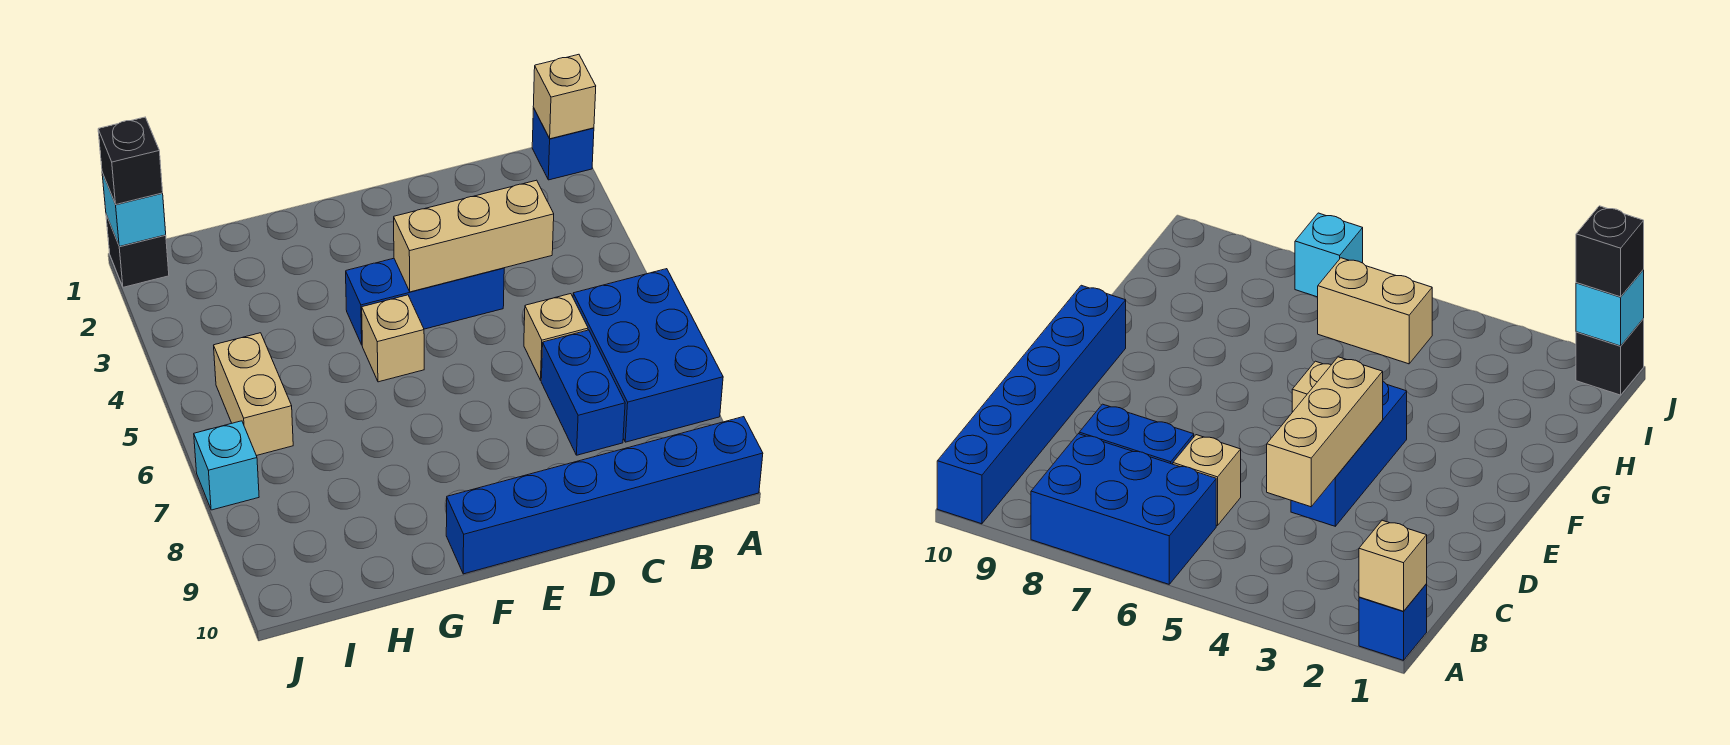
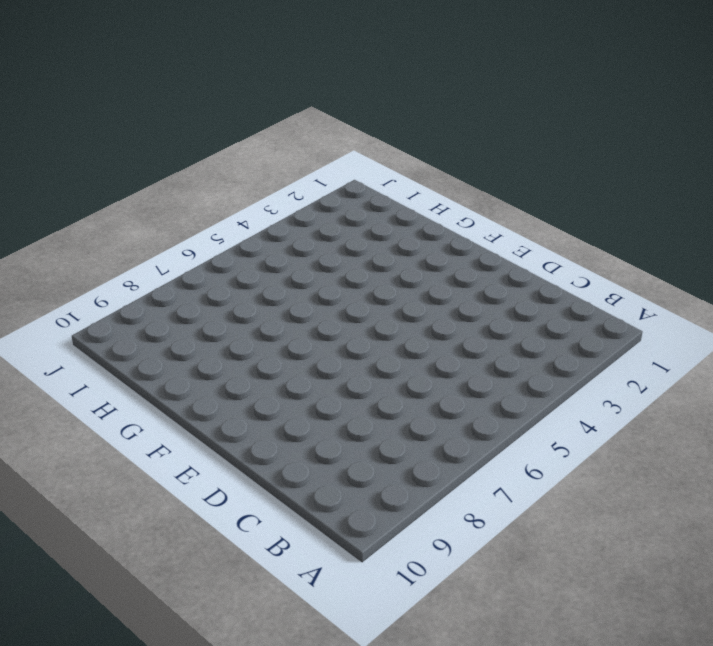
none -> blue brick A1 level 1
none -> blue brick A6:B8 level 1
none -> blue brick A10:F10 level 1

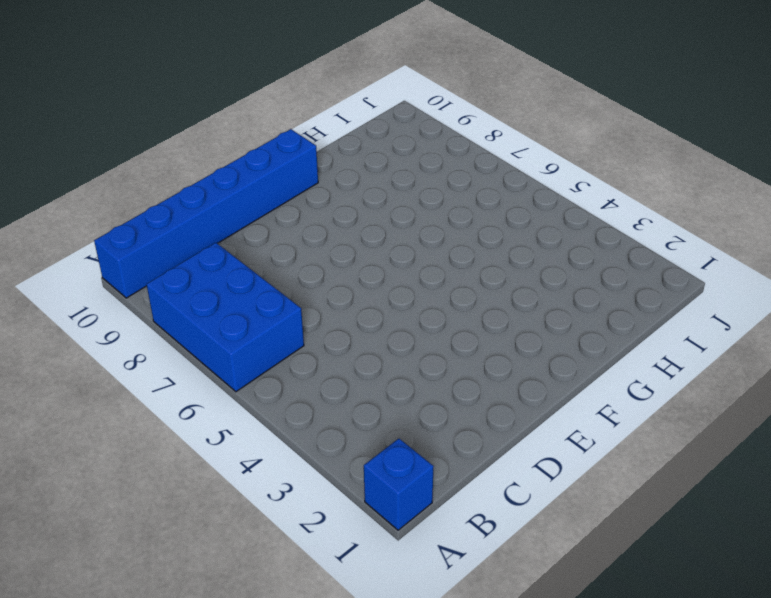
none -> tan brick C6 level 1
none -> blue brick C7:C8 level 1
none -> blue brick D4:F4 level 1

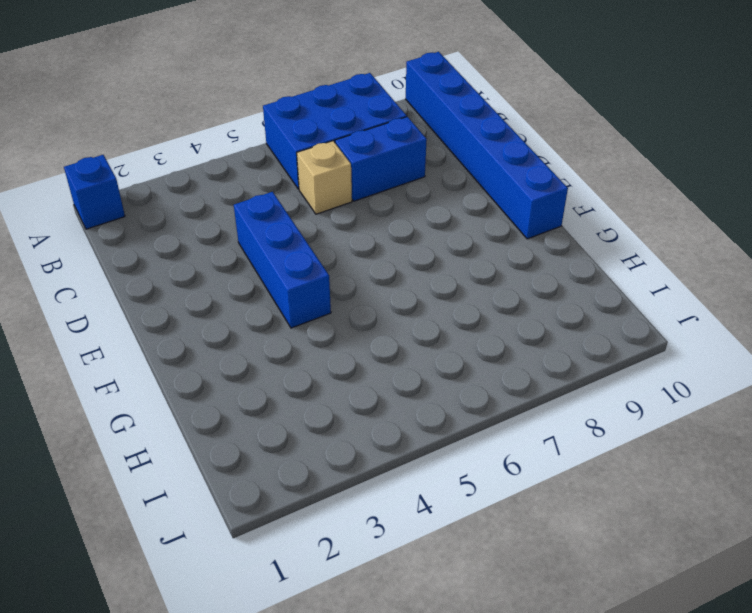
none -> tan brick F5 level 1
none -> tan brick I5:I6 level 1
none -> black brick J1 level 1

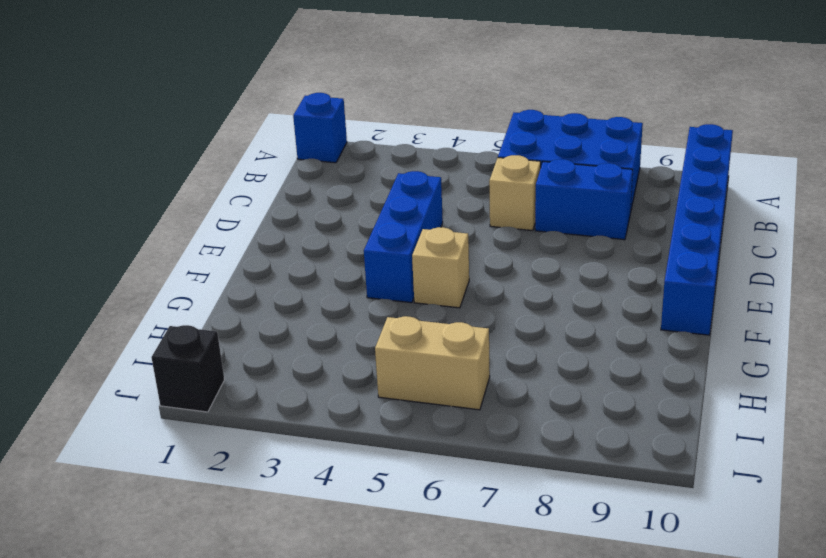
none -> cyan brick J7 level 1
none -> tan brick A1 level 2
none -> tan brick C4:E4 level 2

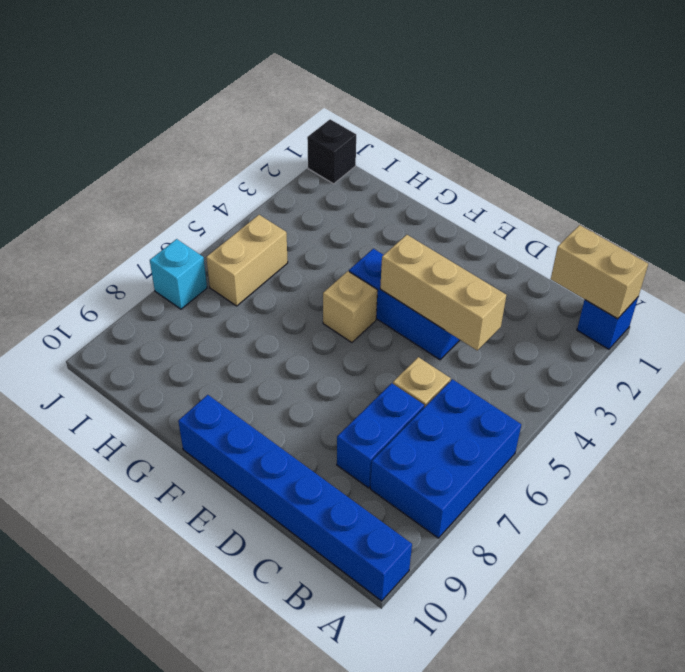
tan brick A1:B1 level 2 -> tan brick A1 level 2
none -> cyan brick J1 level 2
none -> black brick J1 level 3

